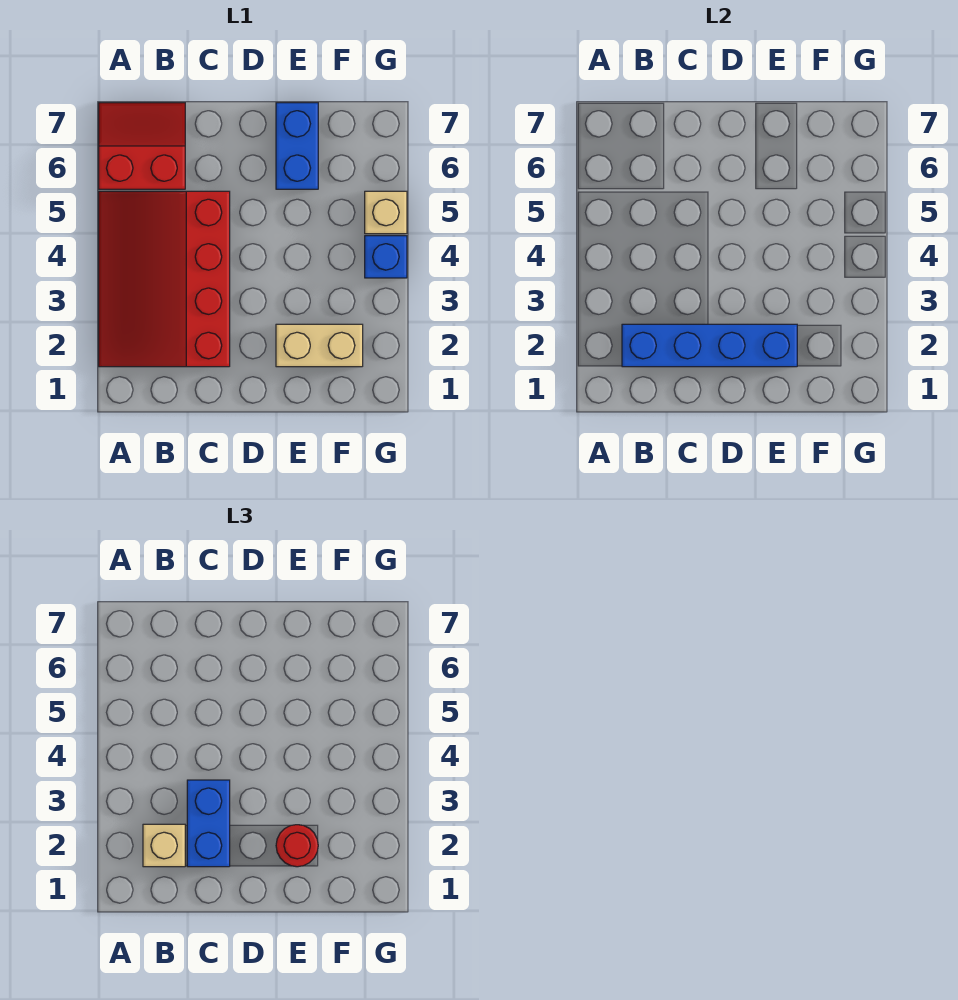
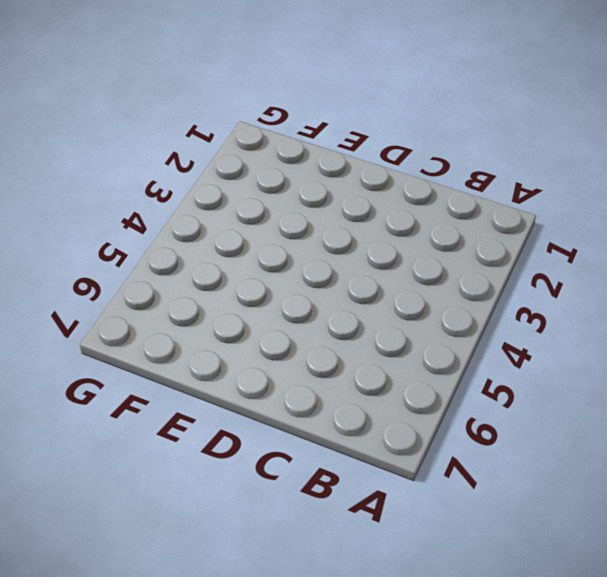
none -> red slope A2:C5 level 1 top C
none -> red slope A6:B7 level 1 top 6

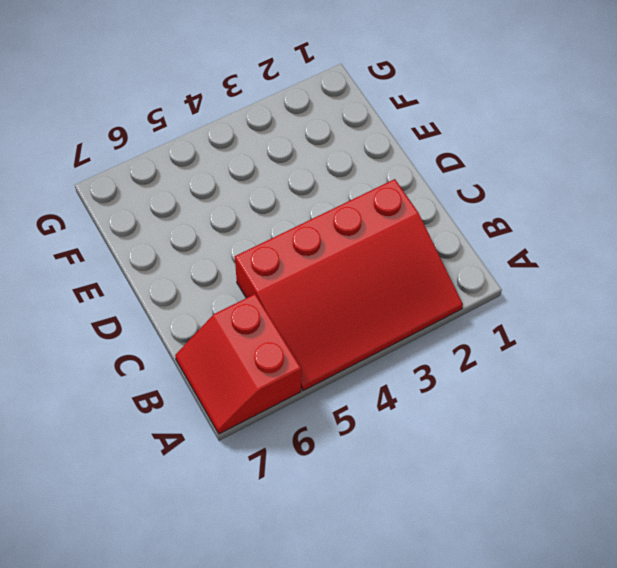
none -> tan brick E2:F2 level 1
none -> blue brick E6:E7 level 1

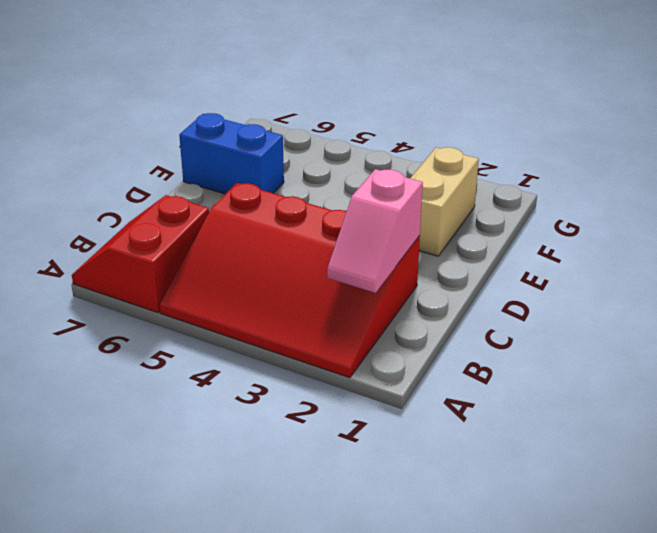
pink slope B2:C2 level 2 top C -> blue brick B2:E2 level 2
none -> blue brick G4 level 1
none -> tan brick G5 level 1

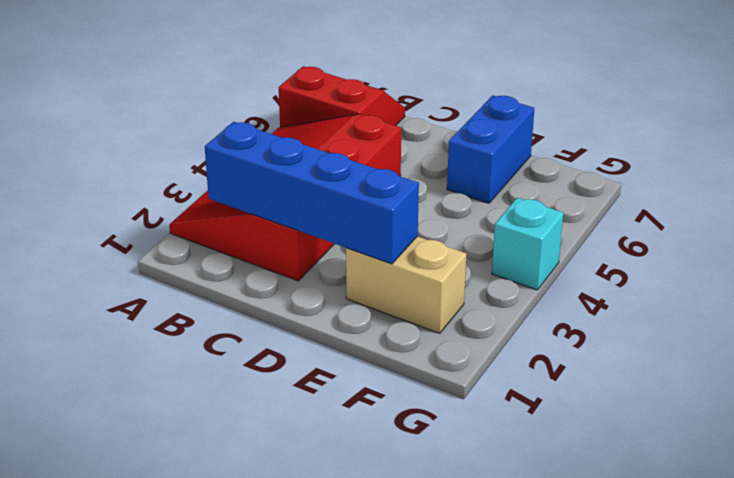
cyan brick G4 level 1 -> blue brick G4 level 1
none -> tan brick G5 level 1
none -> tan brick B2 level 3

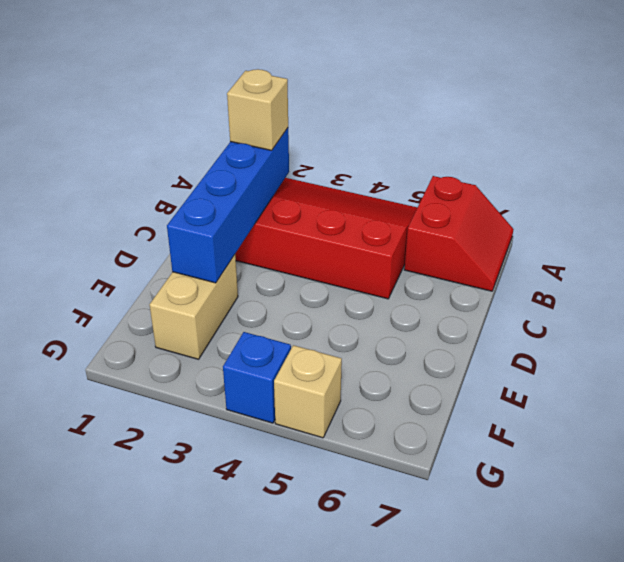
none -> blue brick E6:E7 level 1
none -> blue brick C2:C3 level 3

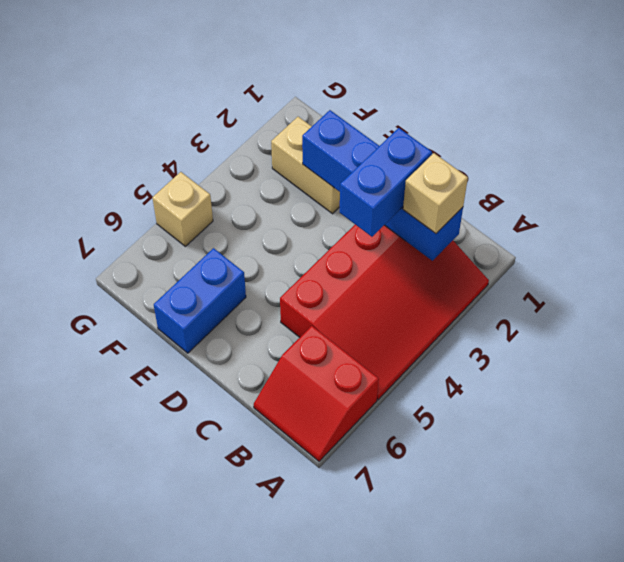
none -> blue brick G4 level 1
none -> red round brick E2 level 3

